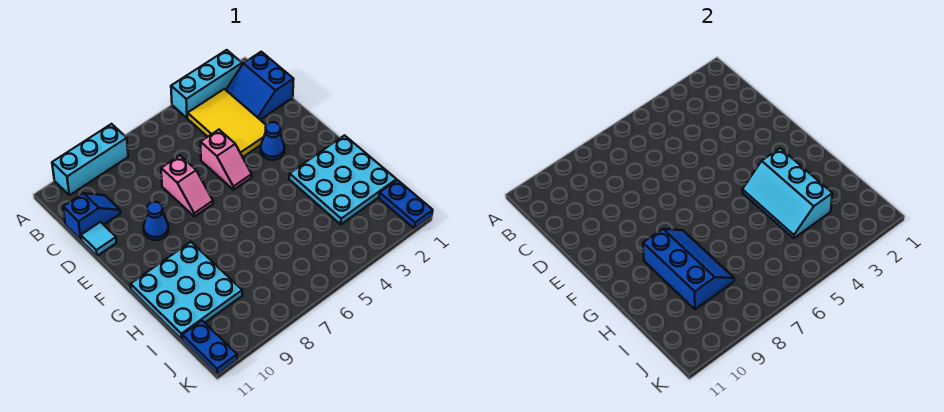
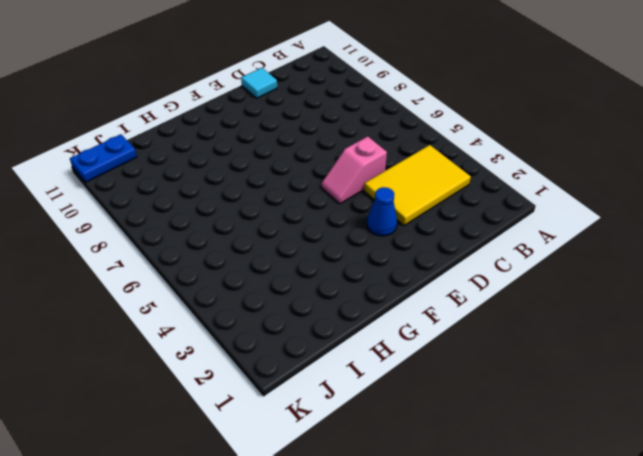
none -> cyan brick A2:A4 level 1
none -> cyan brick A8:A10 level 1
none -> blue slope B1:C2 level 1 top 1

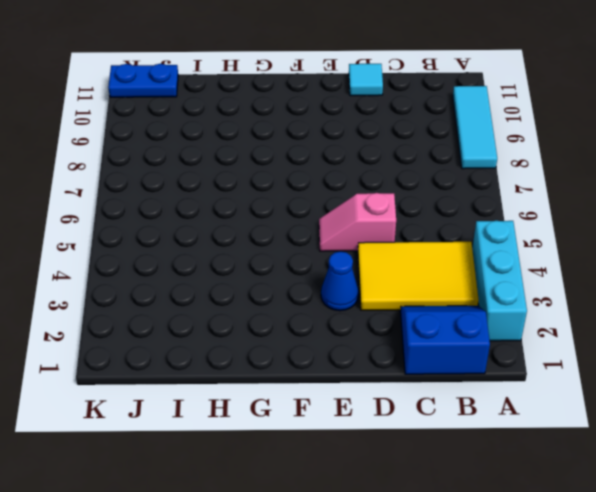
cyan tile A8:A10 level 1 -> cyan brick A8:A10 level 1
none -> blue slope C10:C11 level 1 top 11
none -> pink slope D7:E7 level 1 top D
none -> blue cone E9 level 1

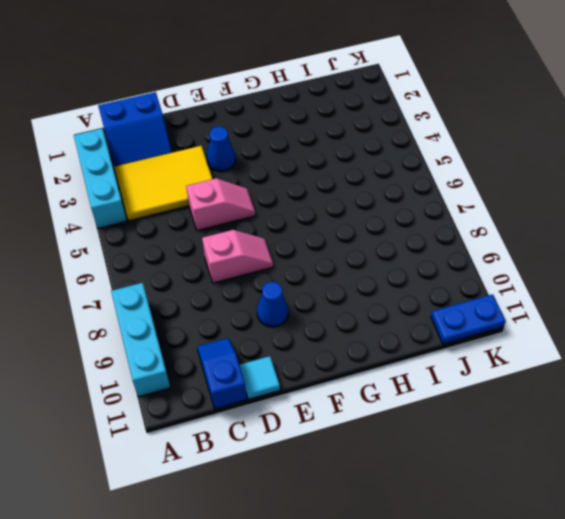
none -> cyan plate G1:I3 level 1
none -> cyan plate G9:I11 level 1
none -> blue plate J1:K1 level 1

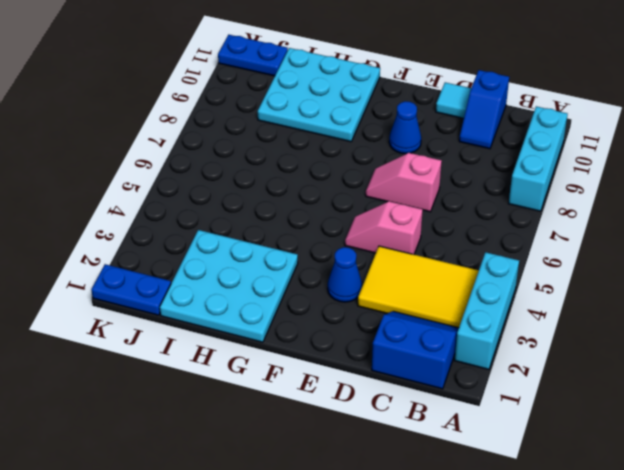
none -> cyan slope G3:I4 level 2 top 3
none -> blue slope G8:I9 level 2 top 9

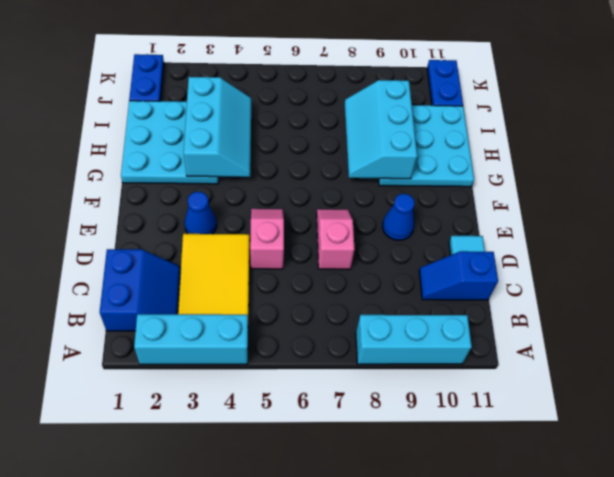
cyan slope G8:I9 level 2 top 9 -> blue slope G8:I9 level 2 top 9

